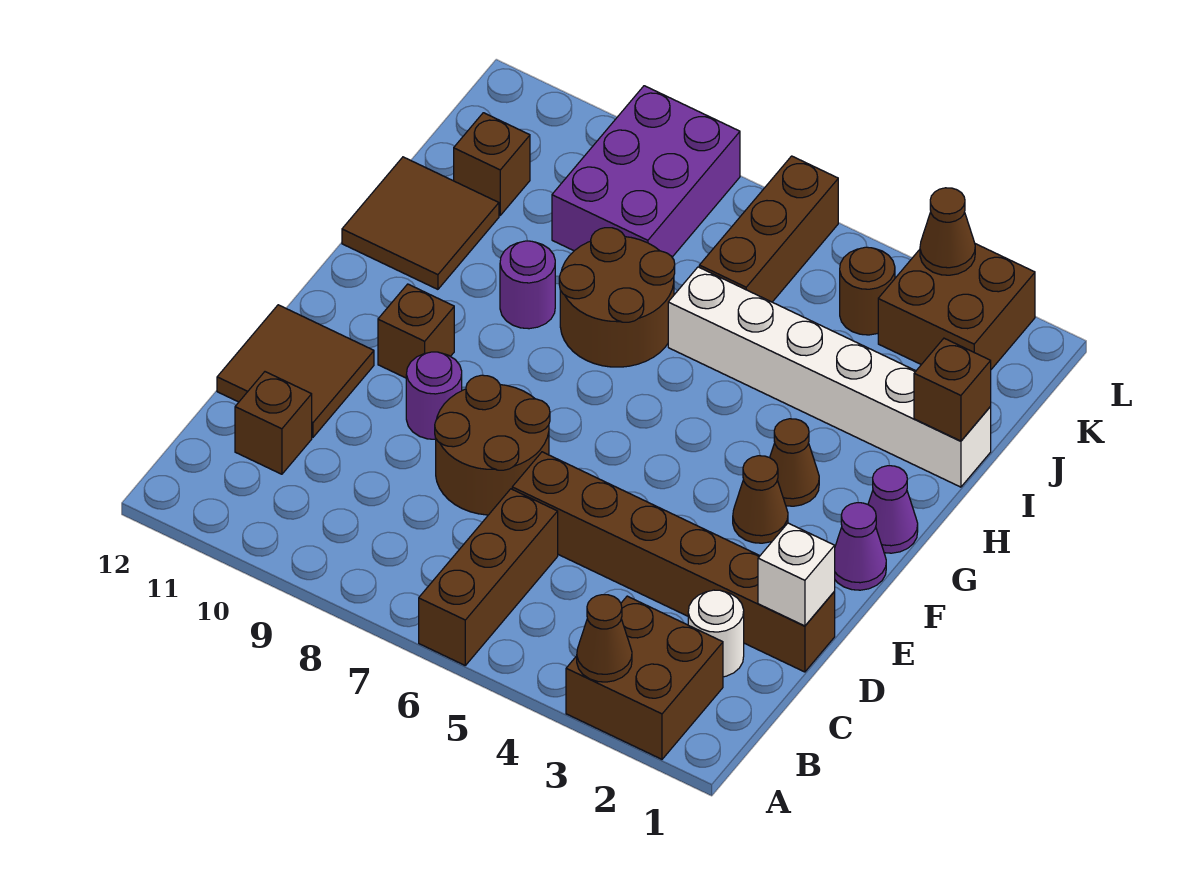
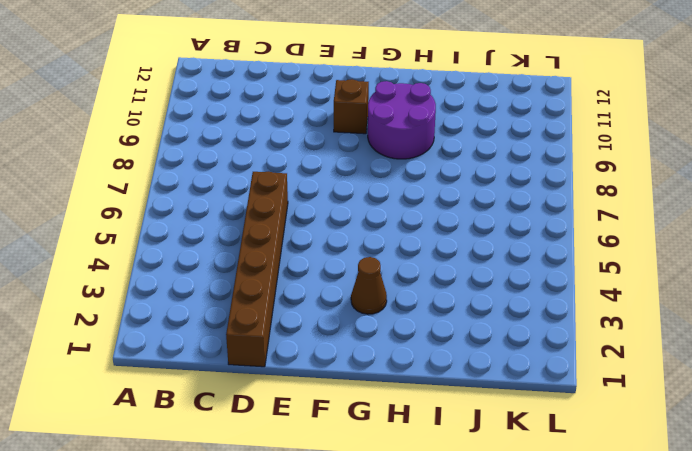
purple round brick G9:H10 level 1 -> purple round brick H9 level 1
none -> brown brick A2:B3 level 1
none -> brown brick A6:C6 level 1
none -> white round brick C2 level 1

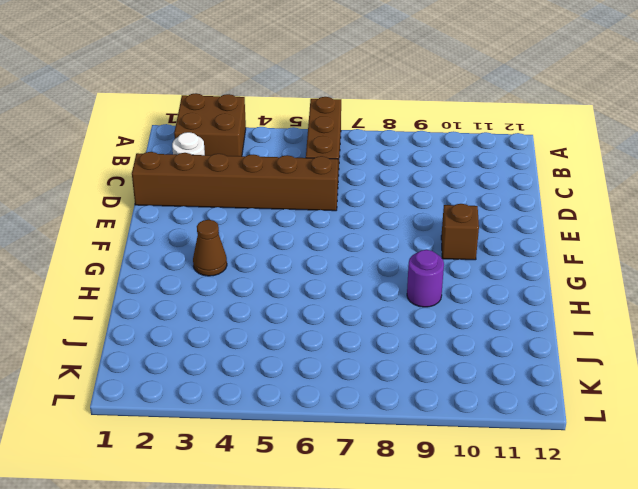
none -> brown brick C11 level 1
none -> brown round brick D7:E8 level 1
none -> brown tile D11:E12 level 1

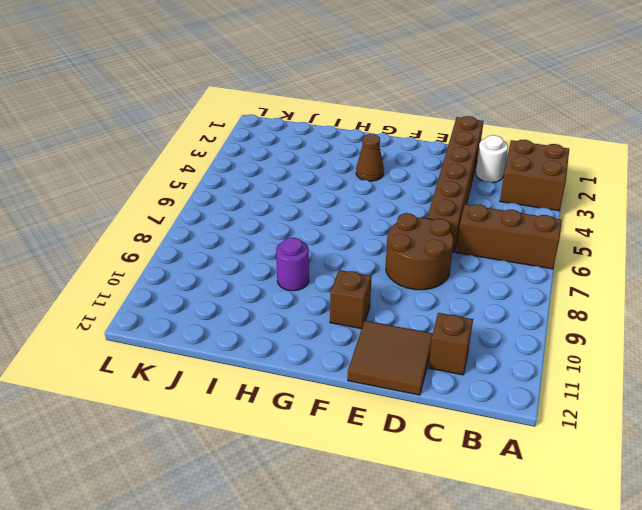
none -> purple round brick E9 level 1
none -> purple cone F1 level 1
none -> brown cone F3 level 1

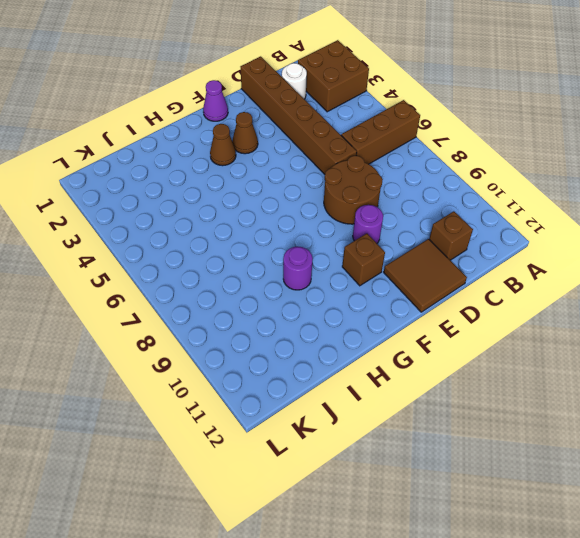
none -> purple cone G1 level 1
none -> brown round brick H7:I8 level 1
none -> brown tile H11:I12 level 1

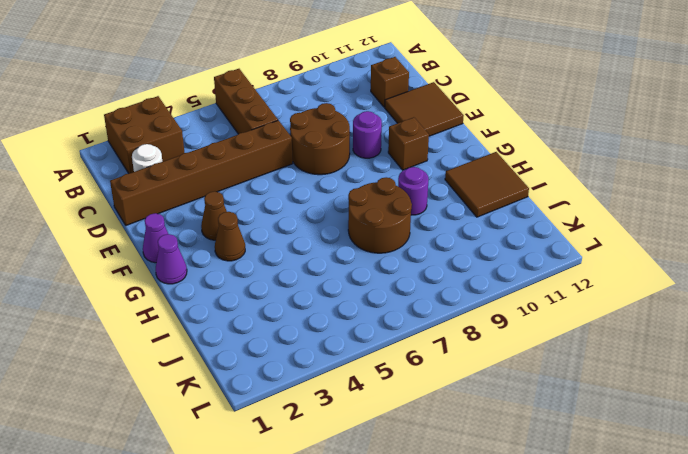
none -> white brick I1:I6 level 1
none -> brown brick J6:L6 level 1
none -> purple brick J8:L9 level 1

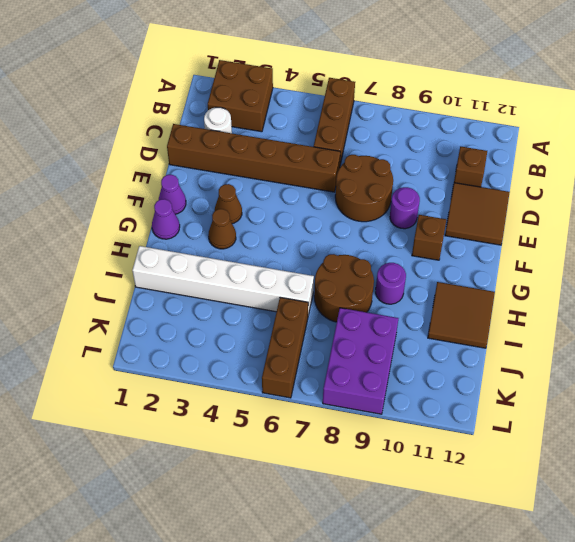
none -> brown brick J11 level 1
none -> brown brick K2:L3 level 1
none -> brown round brick K4 level 1

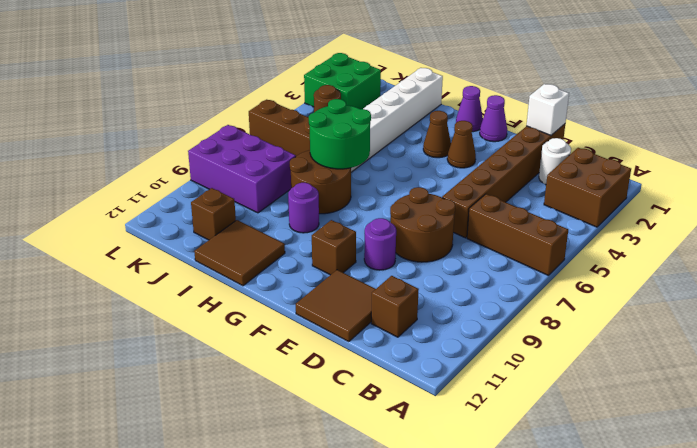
green round brick H6:I7 level 2 -> none
green brick K2:L3 level 1 -> brown brick K2:L3 level 1
none -> brown cone A3 level 2
none -> brown brick I1 level 2
none -> brown cone L3 level 2

